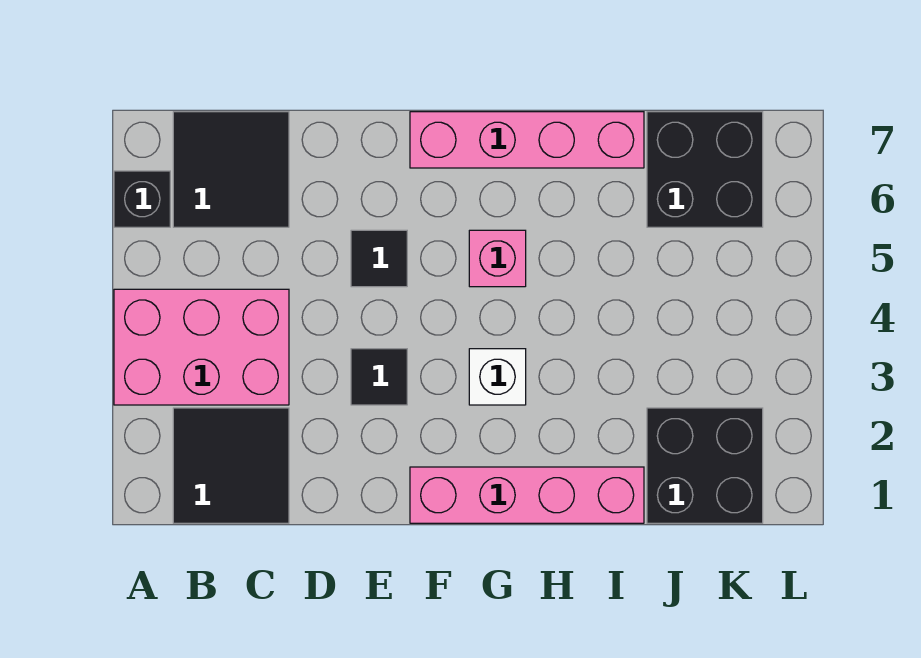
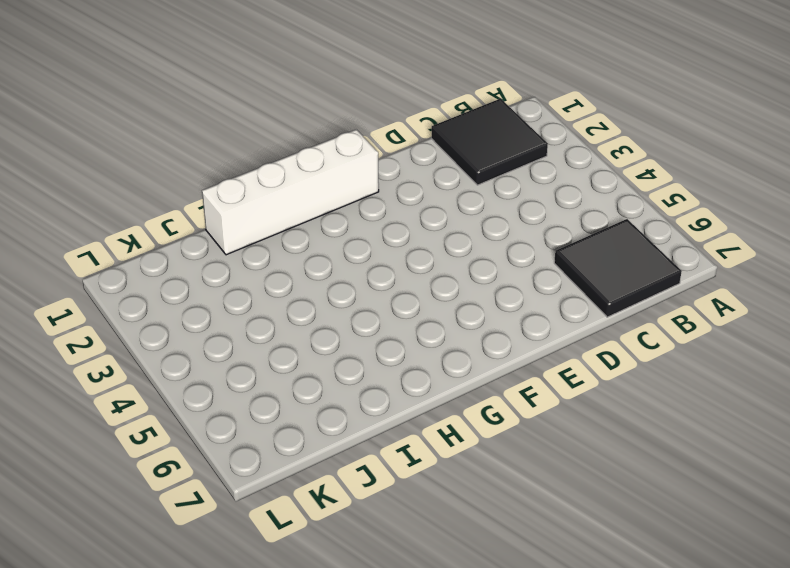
white brick F1:I1 level 1 -> pink brick F1:I1 level 1
none -> pink brick A3:C4 level 1
none -> black brick A6 level 1
none -> black tile E3 level 1

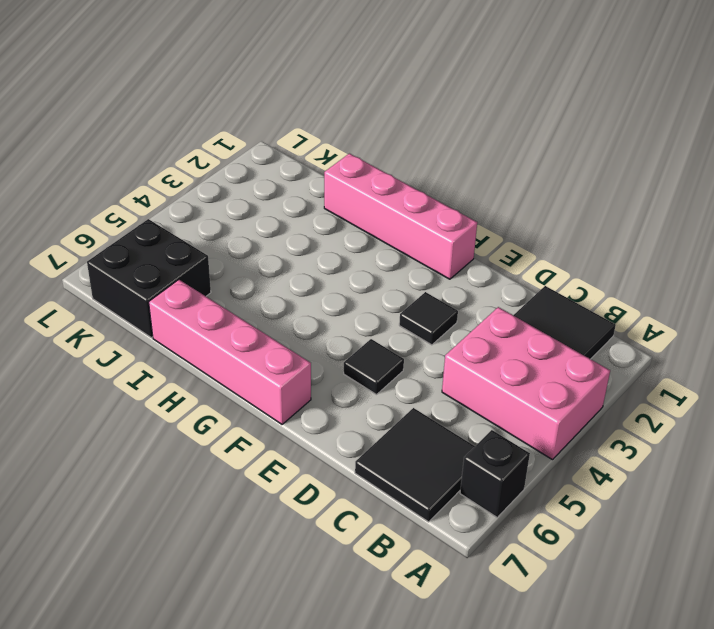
none -> white brick G3 level 1
none -> pink brick G5 level 1
none -> black brick J1:K2 level 1

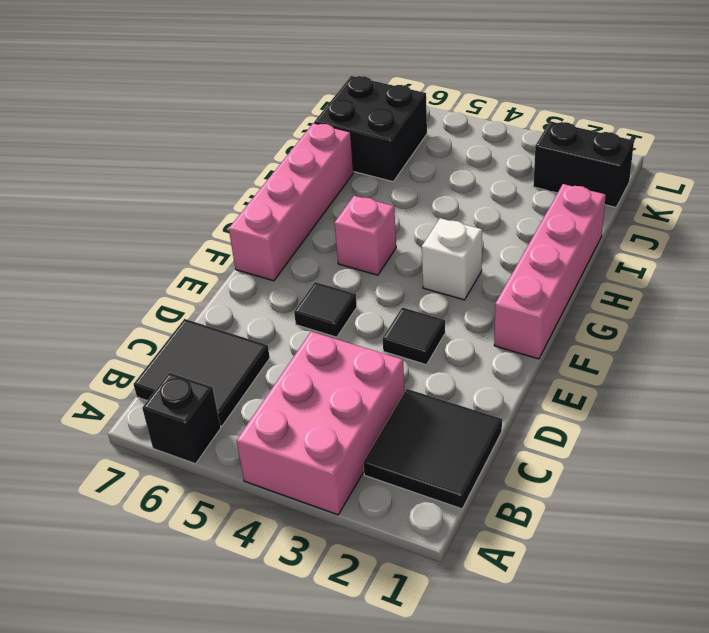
black brick K1:K2 level 1 -> black brick J1:K2 level 1

